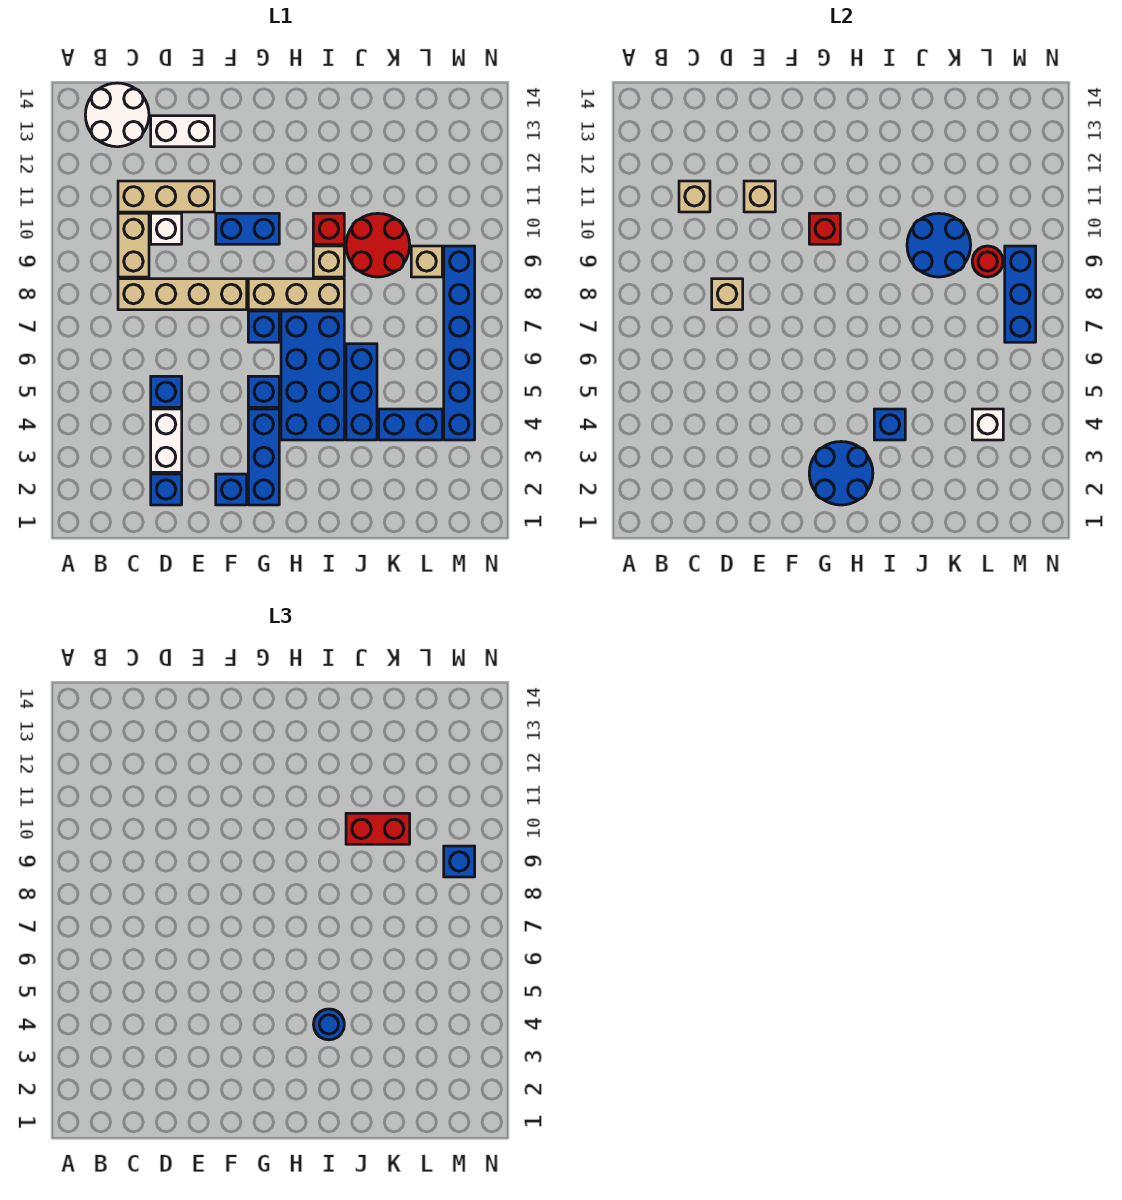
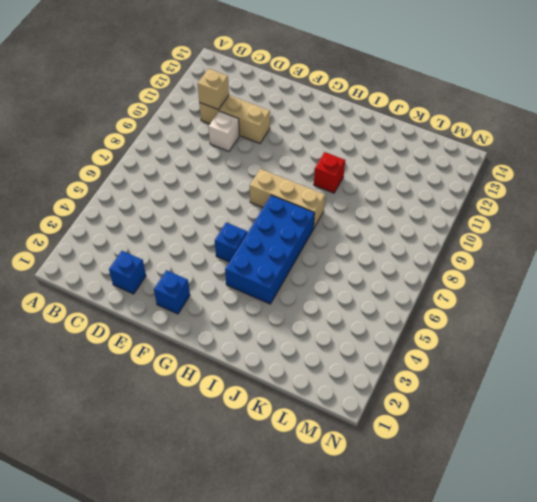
none -> white round brick B13:C14 level 1
none -> tan brick C8:F8 level 1
none -> tan brick C9:C10 level 1
none -> white brick D3:D4 level 1

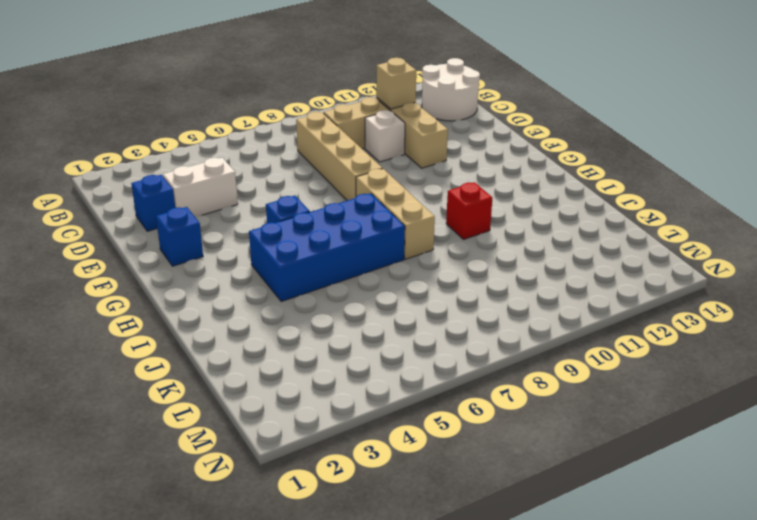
none -> blue brick D5 level 1
none -> white brick D13:E13 level 1
none -> blue brick F10:G10 level 1
none -> blue brick G2:G4 level 1

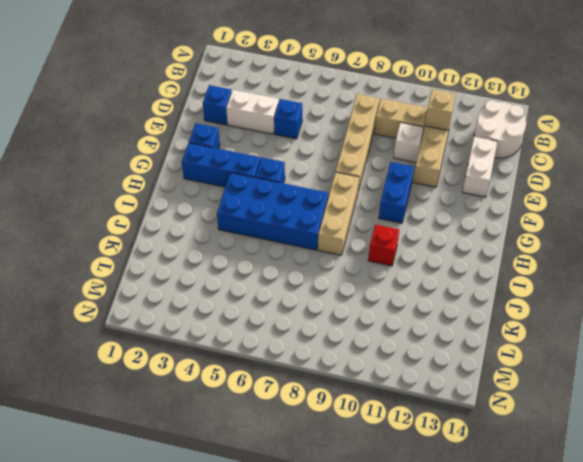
none -> blue brick G7 level 1
none -> tan brick I9 level 1
none -> blue brick J4:J6 level 1
none -> red round brick J9:K10 level 1

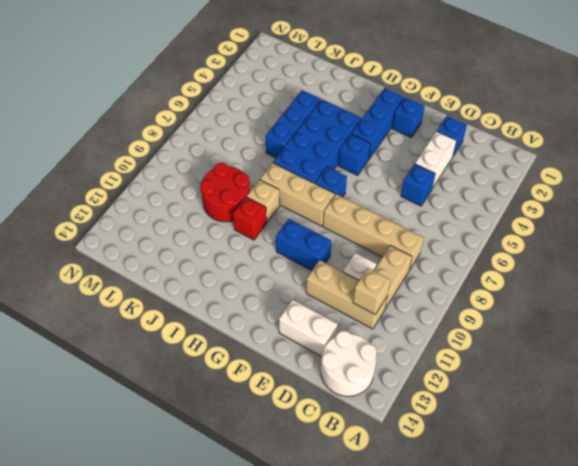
none -> blue brick K4:L4 level 1
none -> tan brick L9 level 1
none -> blue brick M4:M9 level 1
none -> tan brick D8 level 2

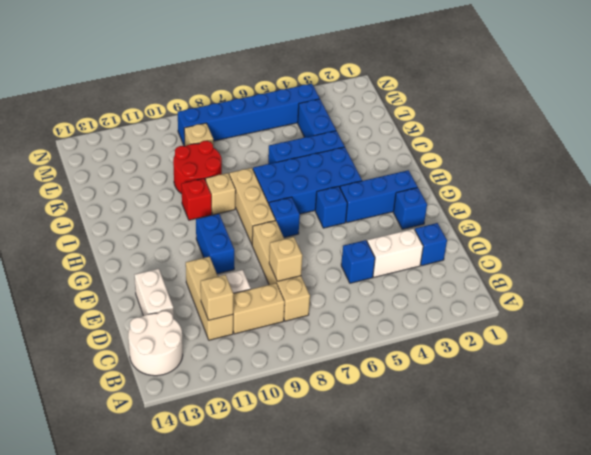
none -> tan brick E11 level 2
none -> blue round brick G2:H3 level 2
none -> red brick G10 level 2
none -> blue brick I4 level 2

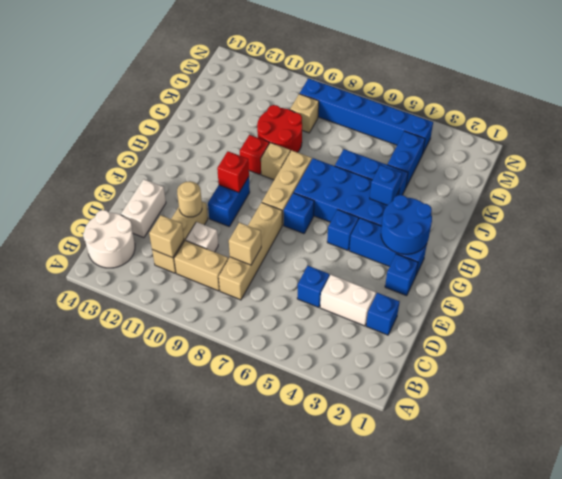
tan round brick E11 level 2 -> tan brick E11 level 2
none -> blue round brick J9:K10 level 2
none -> white brick L4 level 2
none -> red round brick L9 level 2
none -> blue brick M7:M9 level 2

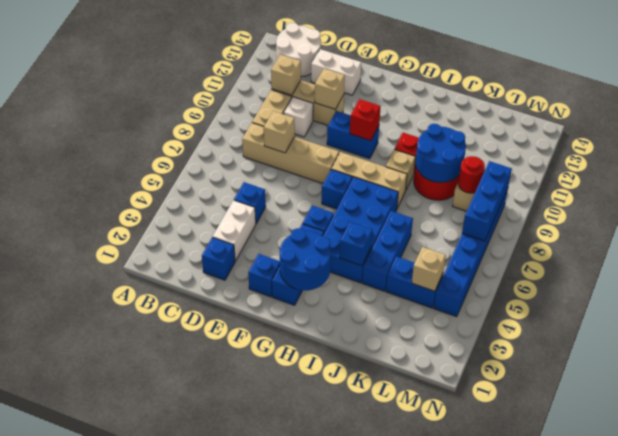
tan brick L4 level 2 -> white brick L4 level 2
none -> blue round brick I4 level 3
none -> red brick J10:K10 level 3
none -> blue brick M9 level 3

